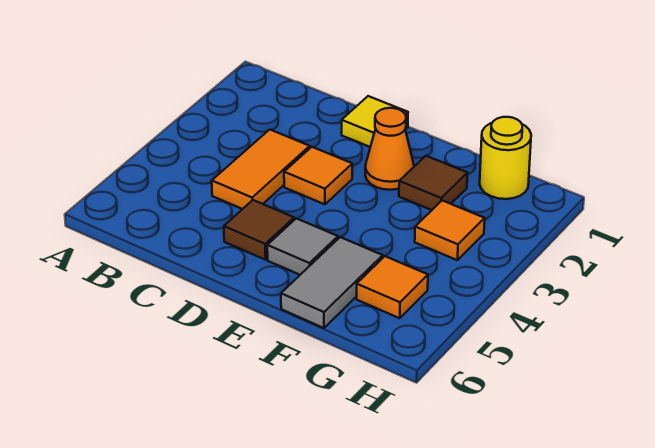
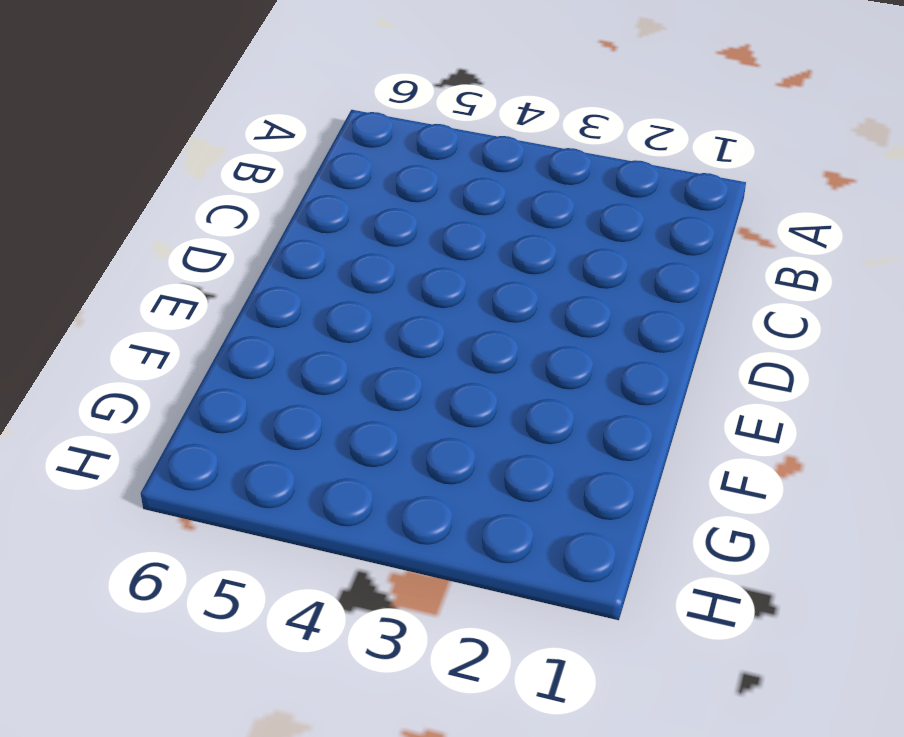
none -> orange tile C3:C4 level 1
none -> yellow tile D1 level 1

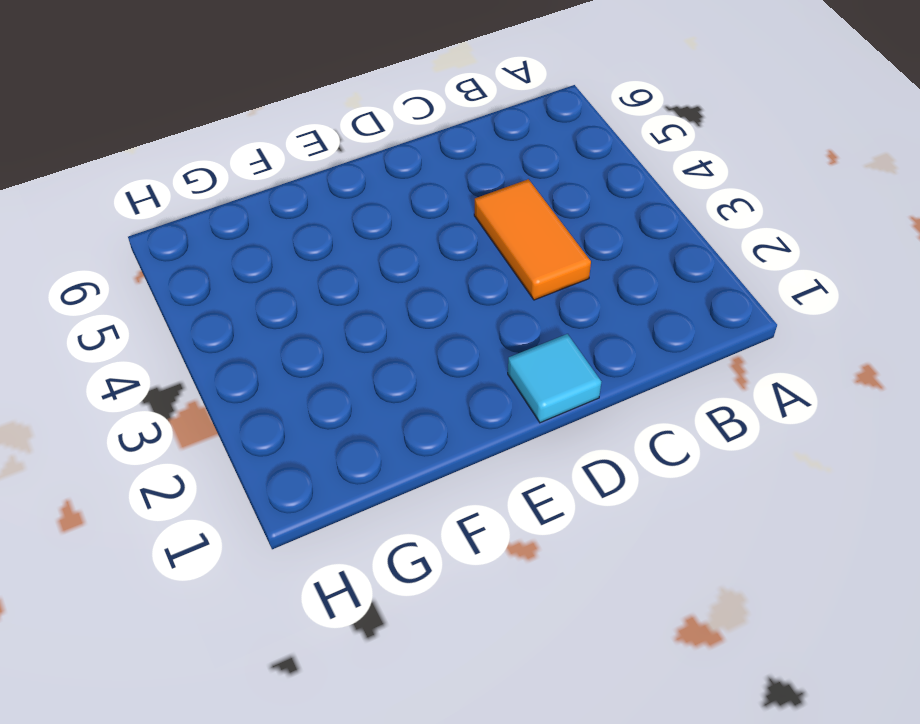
cyan tile D1 level 1 -> yellow tile D1 level 1
none -> orange tile D3 level 1
none -> brown tile D5 level 1

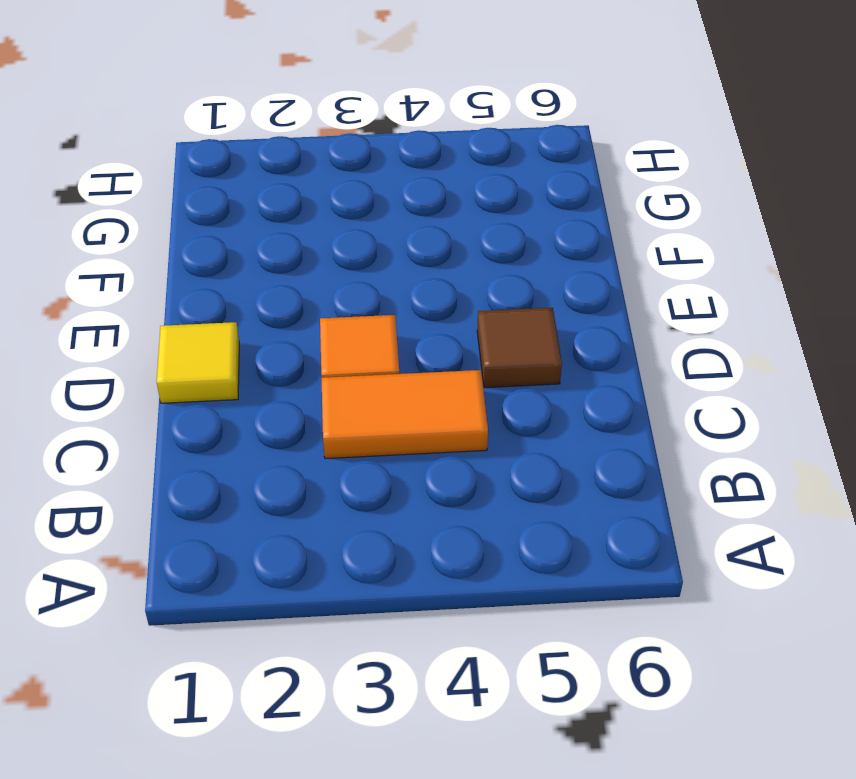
none -> orange cone E2 level 1
none -> grey tile E5 level 1

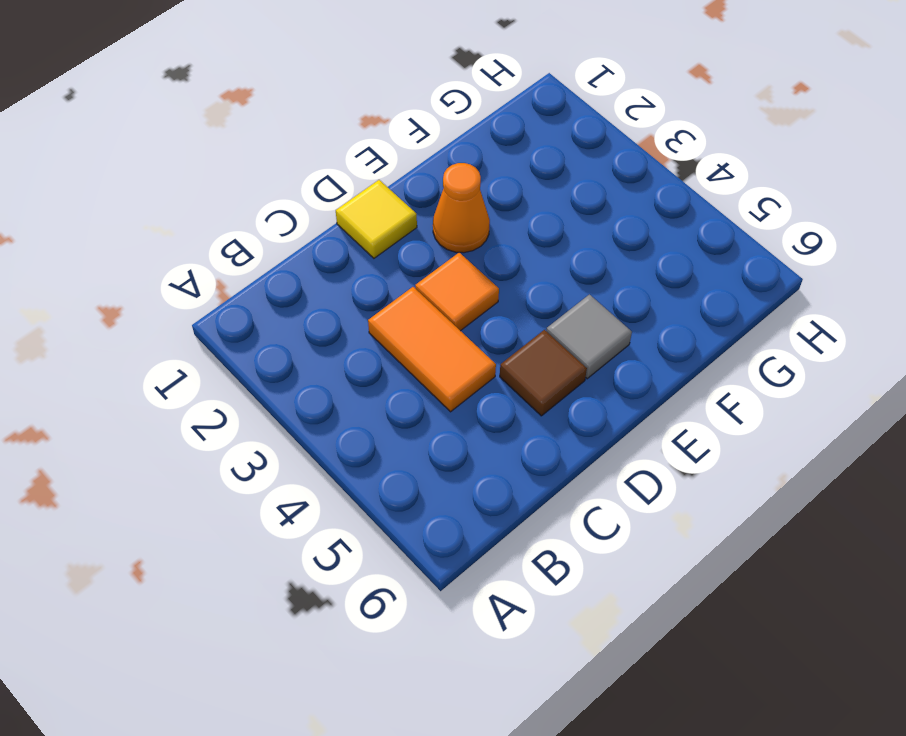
none -> brown tile F2 level 1
none -> grey tile F5:F6 level 1

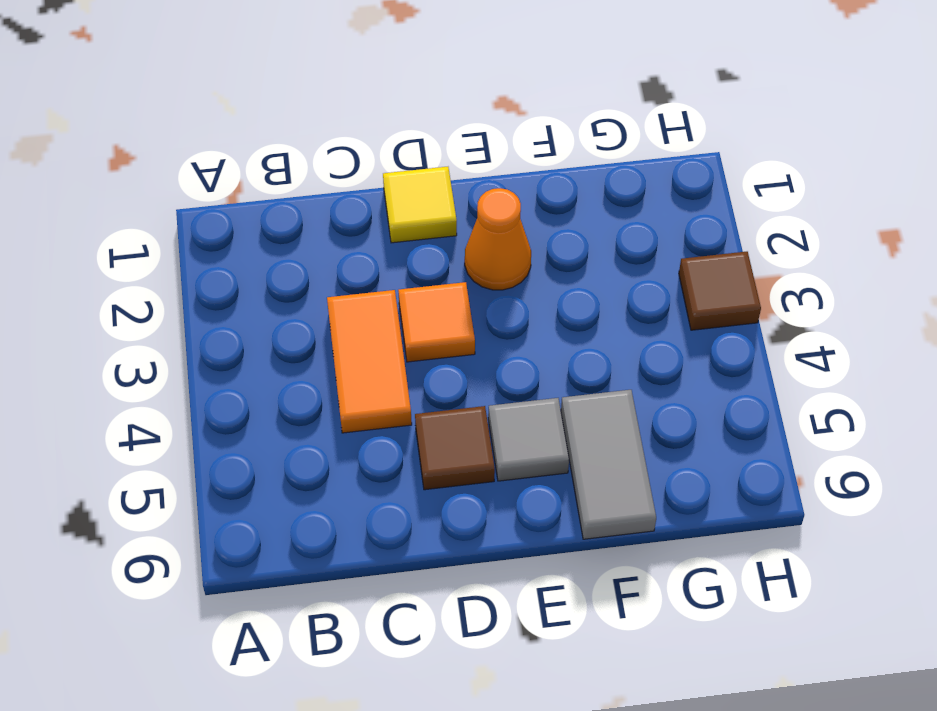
brown tile H3 level 1 -> brown tile F2 level 1
none -> yellow round brick G1 level 1
none -> orange tile G3 level 1

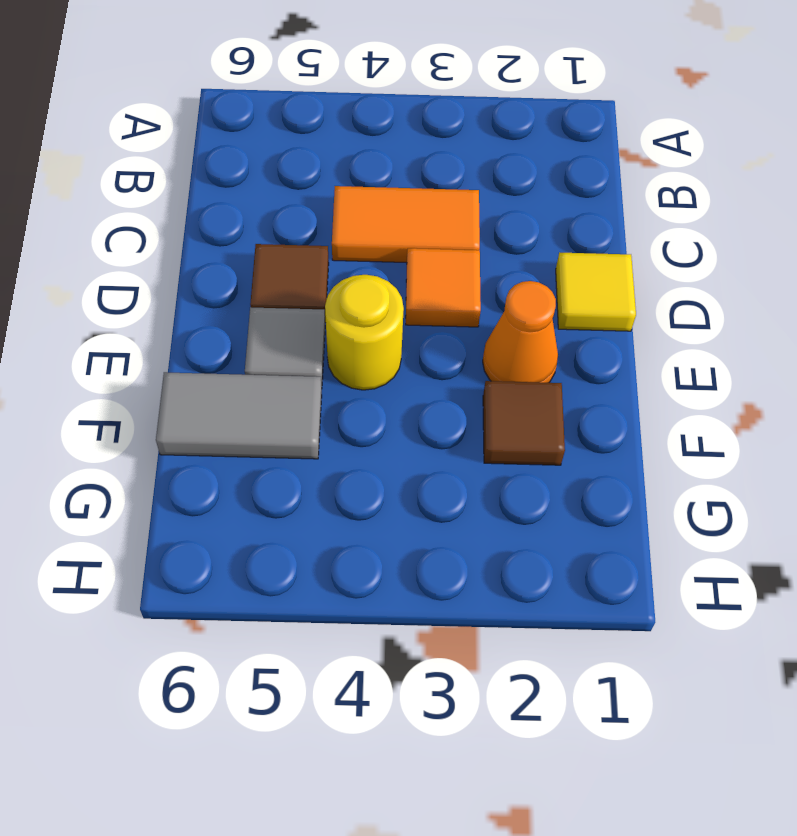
yellow round brick E4 level 1 -> yellow round brick G1 level 1
none -> orange tile G3 level 1
none -> orange tile G5 level 1

